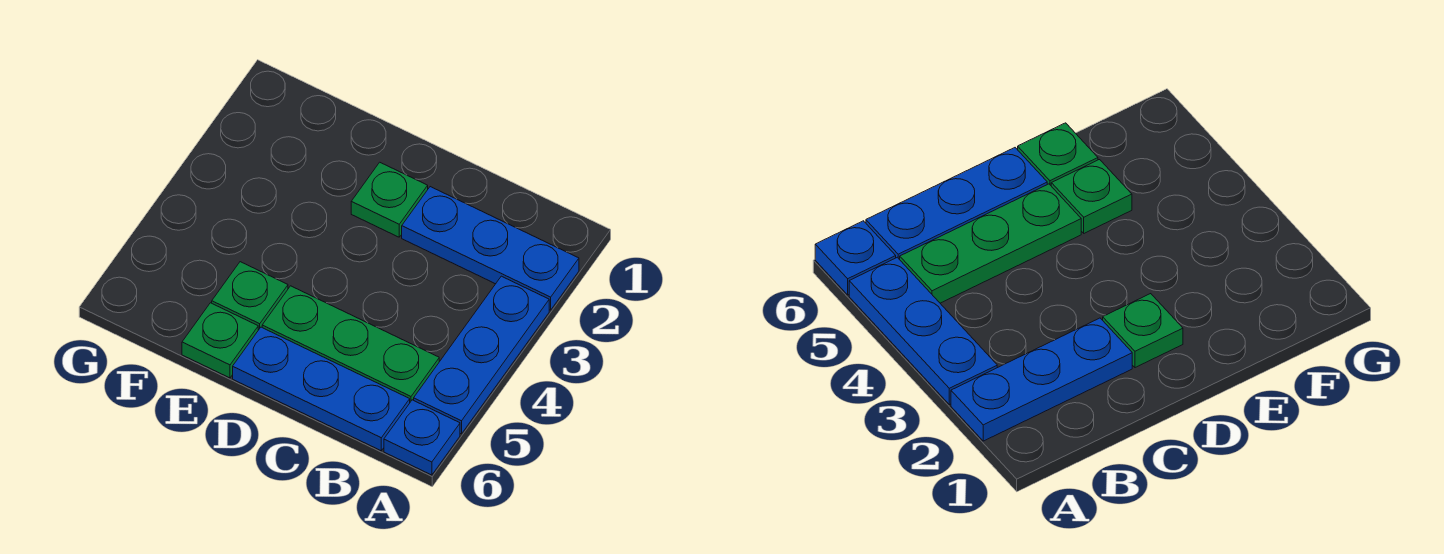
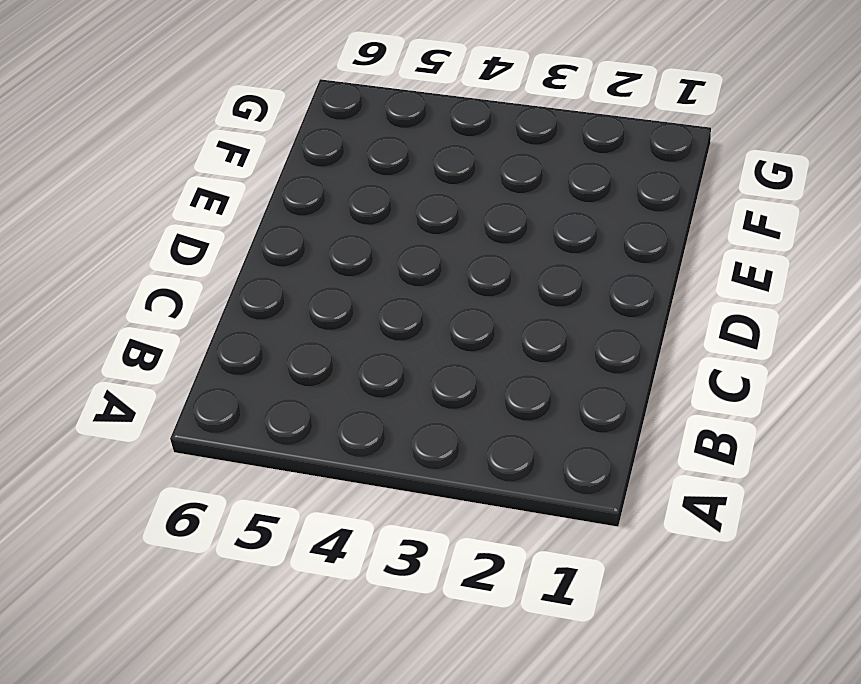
none -> blue plate A2:C2 level 1
none -> blue plate A3:A5 level 1

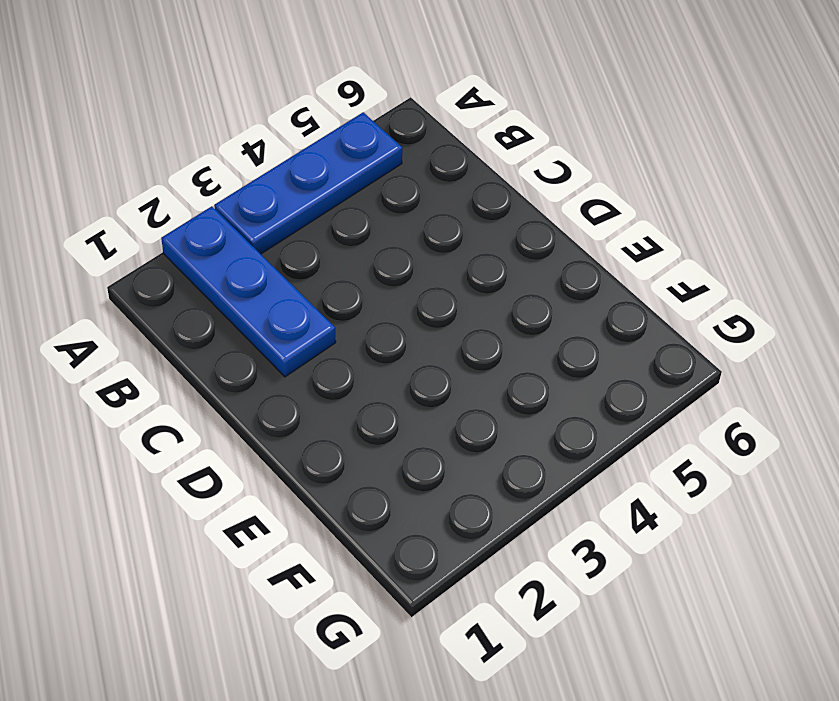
none -> blue plate A6 level 1
none -> green plate B5:D5 level 1

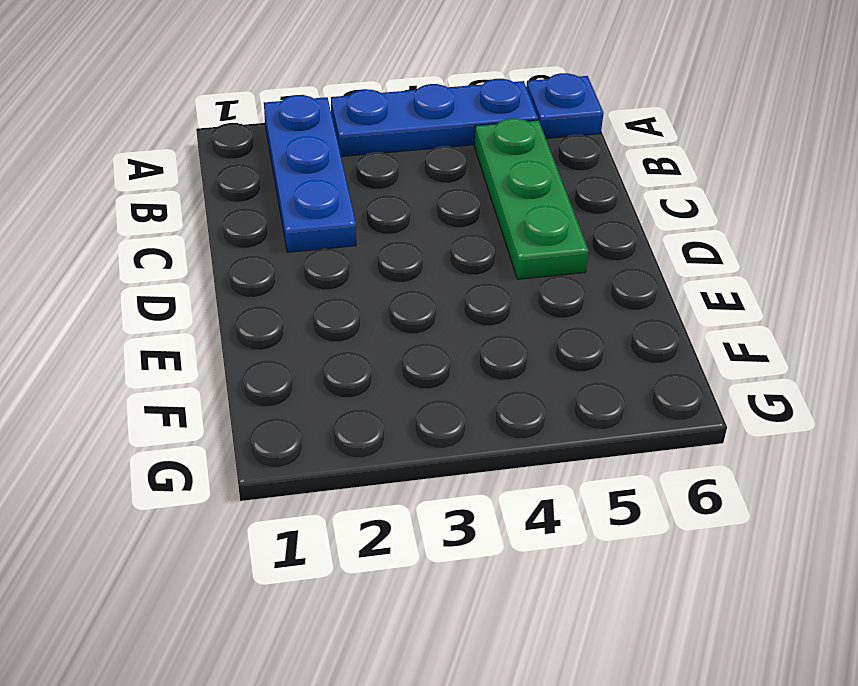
none -> blue plate B6:D6 level 1
none -> green plate D2 level 1

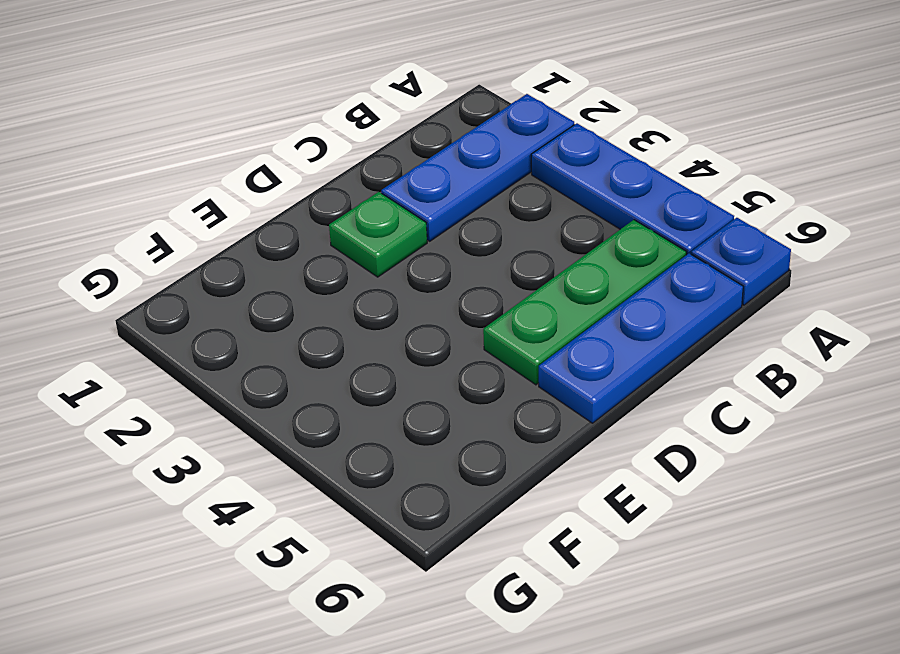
none -> green plate E5 level 1
none -> green plate E6 level 1

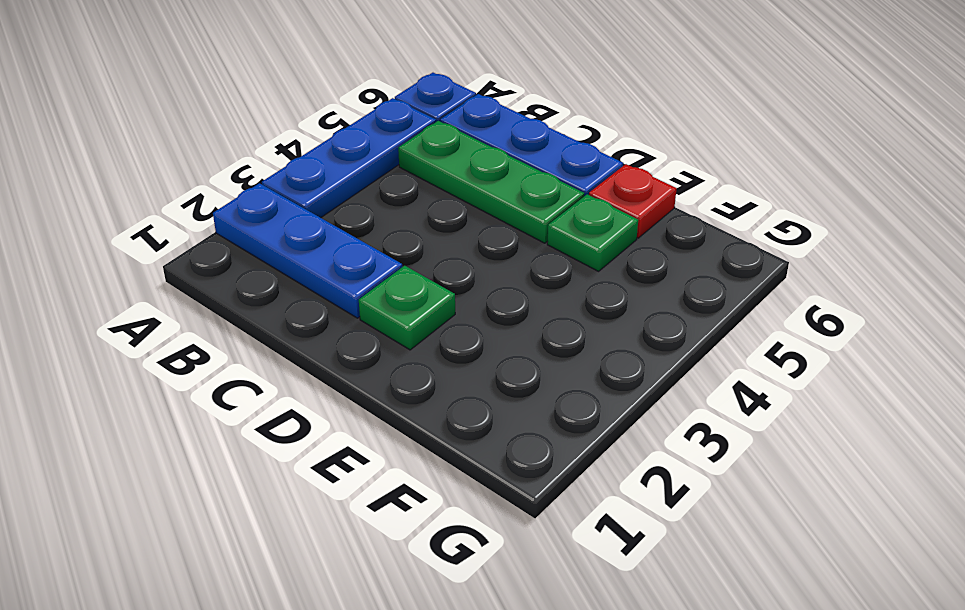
red plate E6 level 1 -> green plate E6 level 1

